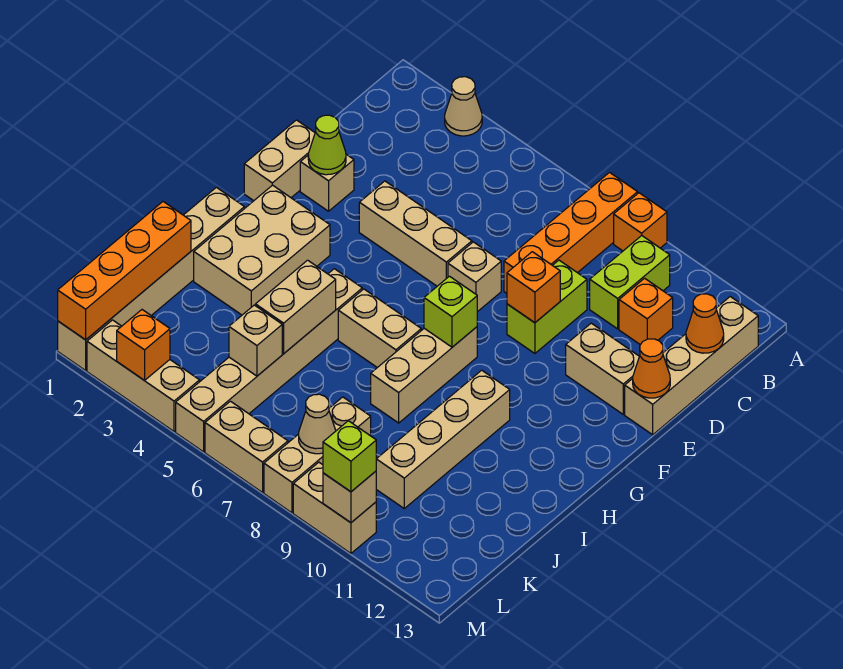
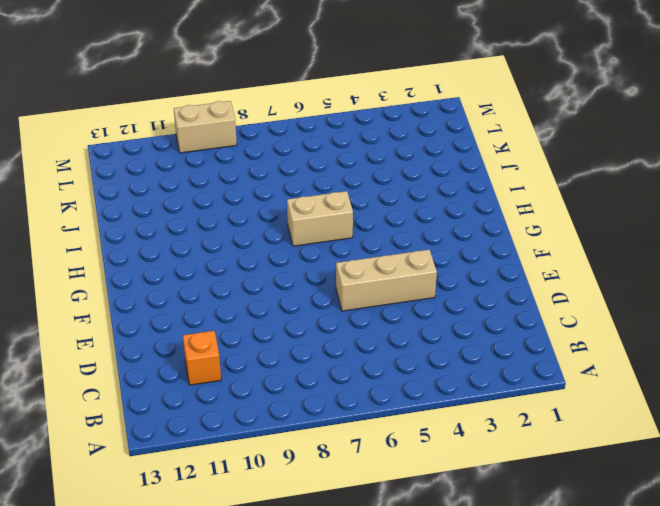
none -> tan cone A3 level 1
none -> orange brick A8:D8 level 1
none -> orange brick A9 level 1
none -> lime brick B10:C10 level 1

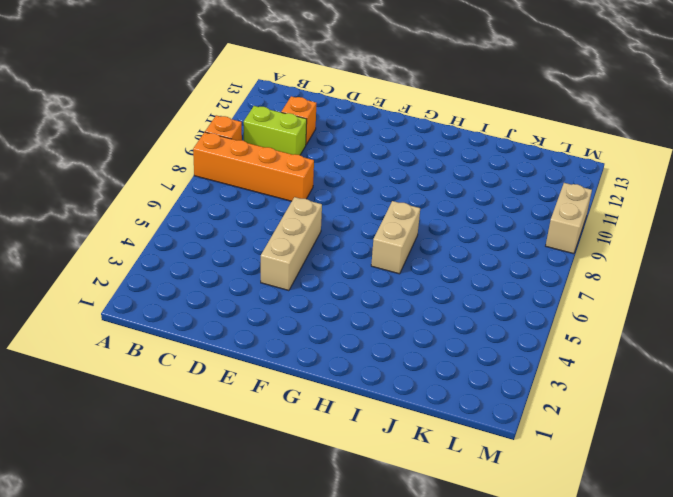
none -> tan cone A3 level 1
none -> tan brick B13:E13 level 1
none -> lime brick D9:E9 level 1
none -> tan brick E1:F1 level 1

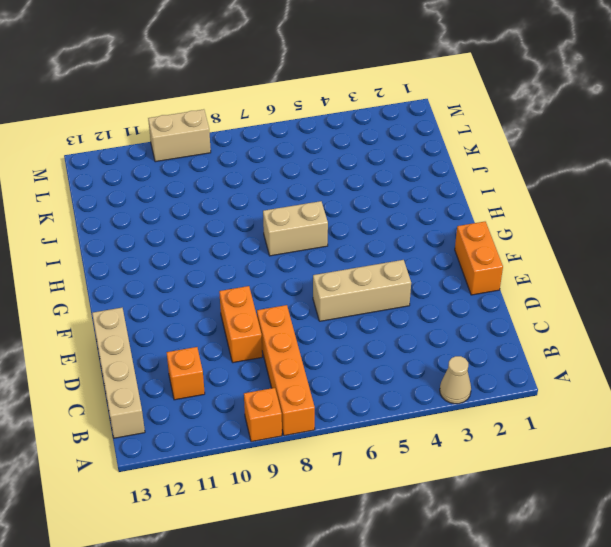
orange brick D9:E9 level 1 -> lime brick D9:E9 level 1
orange brick E1:F1 level 1 -> tan brick E1:F1 level 1
none -> lime brick B10:C10 level 1
none -> tan brick E2 level 1
none -> tan brick E7 level 1
none -> tan brick E11:E12 level 1

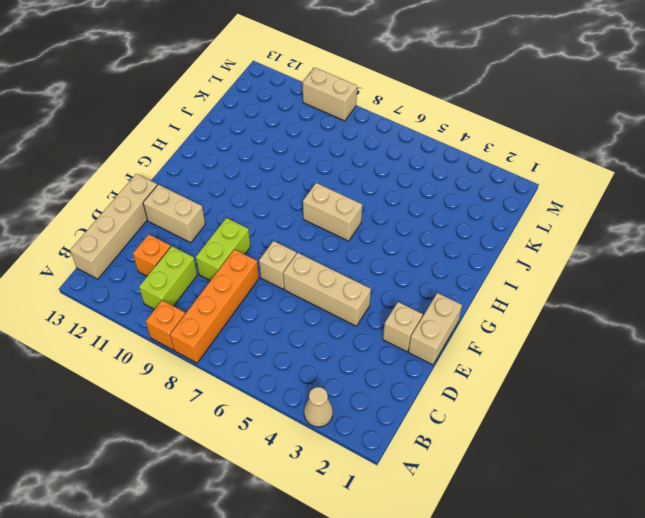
none -> tan brick G2:I3 level 1
none -> tan brick G8:I8 level 1
none -> tan brick H1:M1 level 1
none -> tan brick H5:M5 level 1

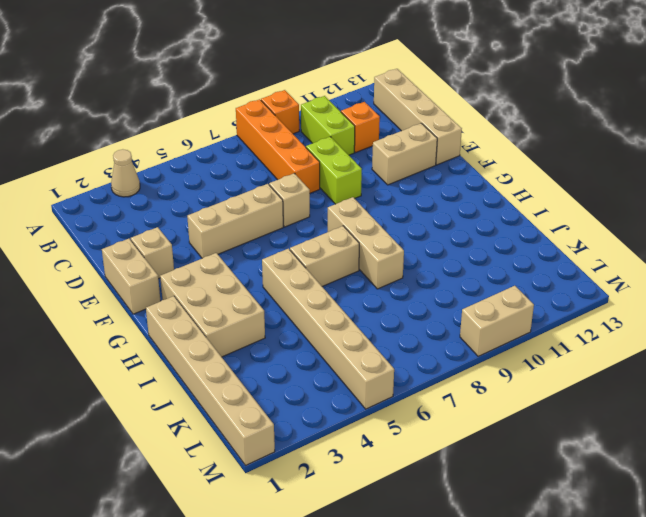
none -> tan brick H10:K10 level 1
none -> tan brick K8:M8 level 1
none -> tan brick M2:M4 level 1
none -> tan brick M6:M7 level 1

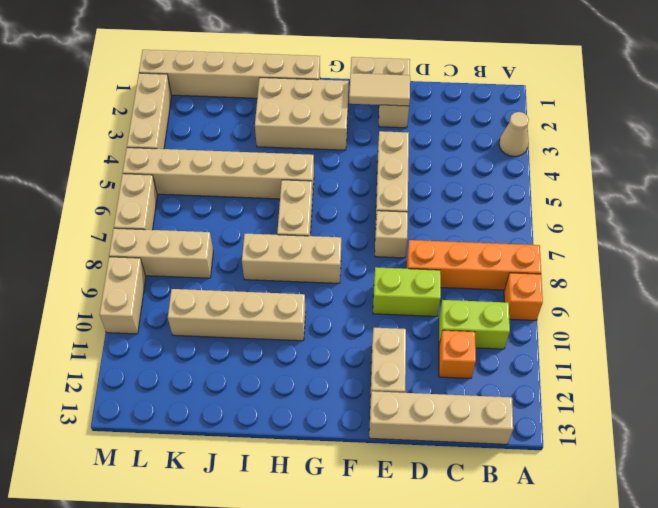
tan tile E2:F2 level 2 -> lime cone E2 level 2
none -> orange cone C13 level 2
none -> orange brick E9 level 2
none -> orange cone E13 level 2
none -> lime brick G8 level 2

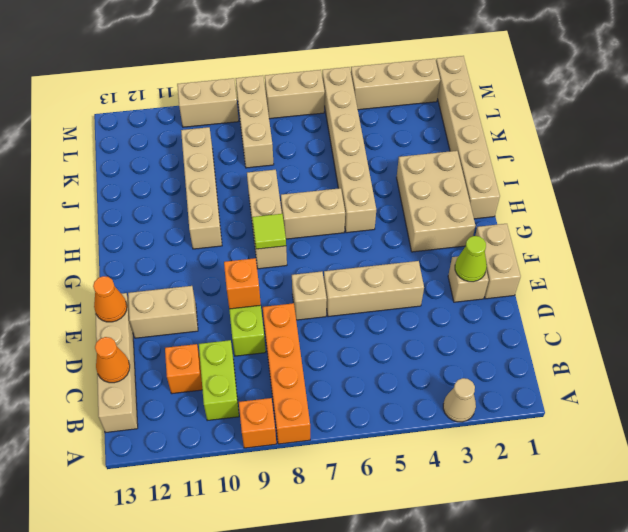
lime tile G8 level 2 -> lime brick G8 level 2
none -> tan brick I5:J5 level 2
none -> orange brick J1:M1 level 2
none -> tan brick K5 level 2
none -> tan cone L8 level 2

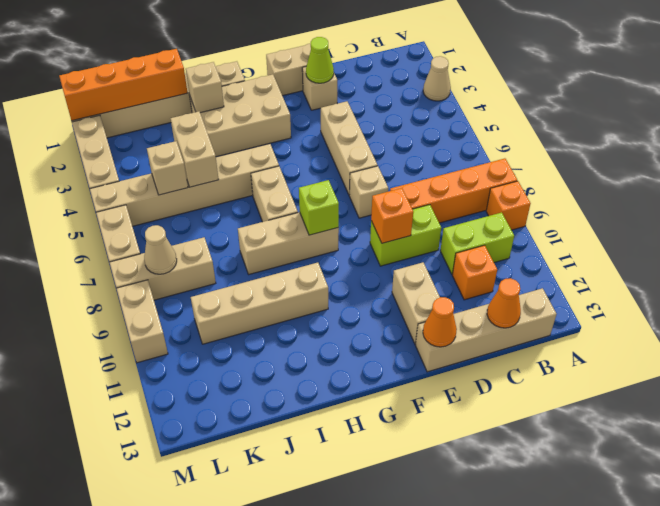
tan brick I2 level 2 -> tan brick M10 level 2
tan brick J4:J5 level 2 -> tan brick I5:J5 level 2
none -> orange brick M3 level 2
none -> lime brick M10 level 3

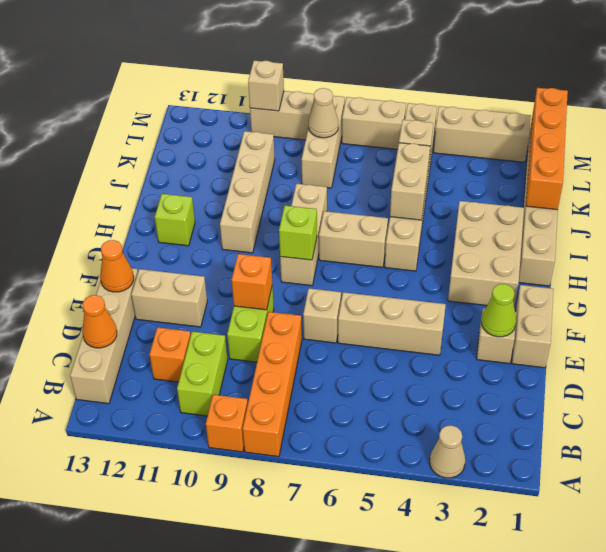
lime brick H12 level 1 -> lime brick M10 level 3
none -> orange brick M3 level 2

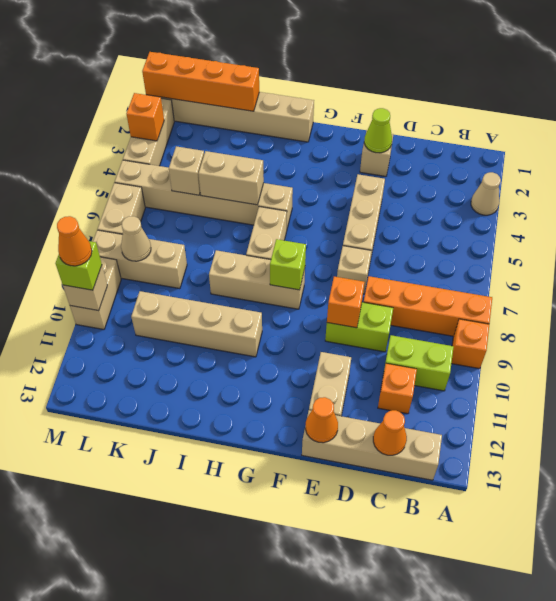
orange cone M10 level 4 -> none
none -> tan brick E1:F1 level 1
none -> tan brick G2:I3 level 1

